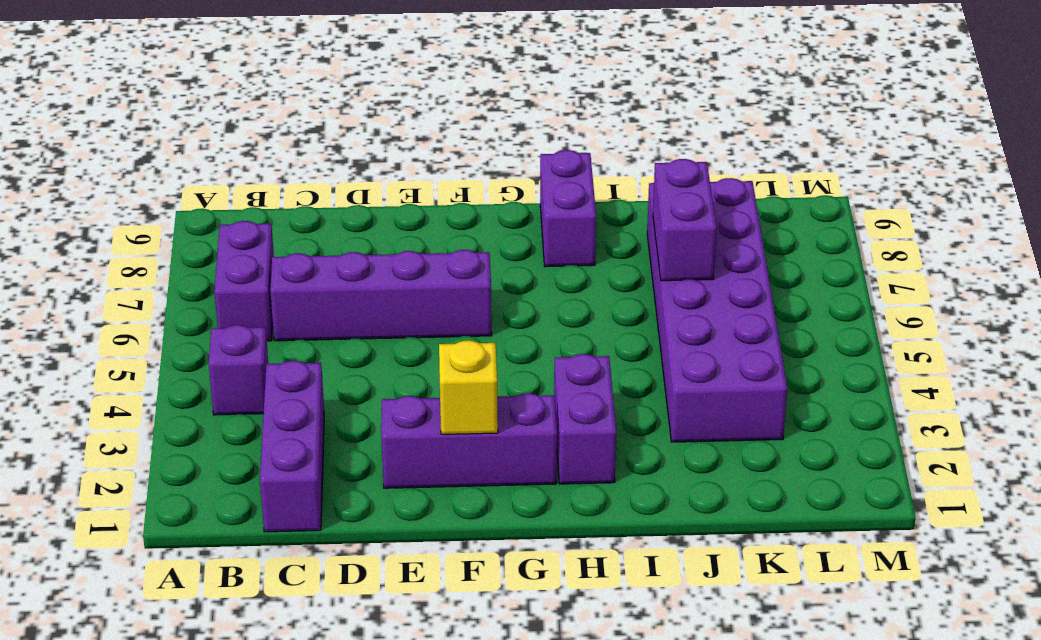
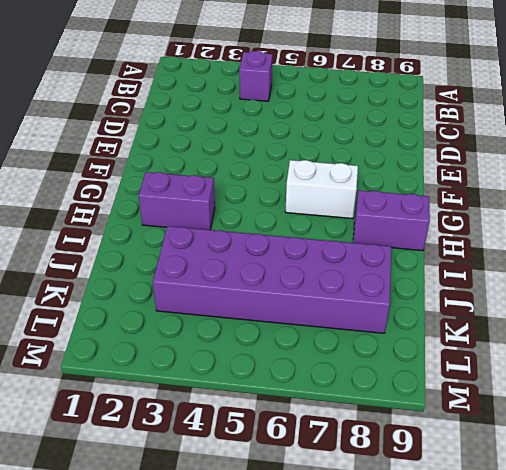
white brick G6:G7 level 1 -> none
none -> purple brick B6:B7 level 1
none -> purple brick C1:C3 level 1

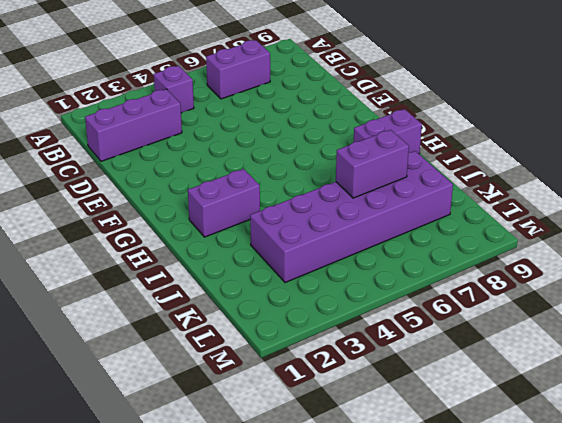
none -> purple brick C6:F6 level 1
none -> purple brick E2:G2 level 1

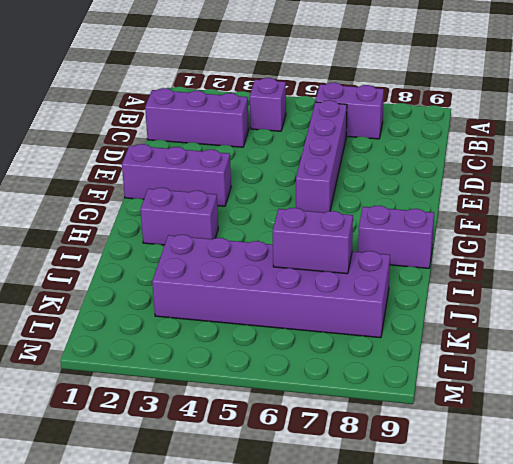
purple brick F1:F3 level 1 -> purple brick E2:G2 level 1
none -> yellow brick F2 level 2

